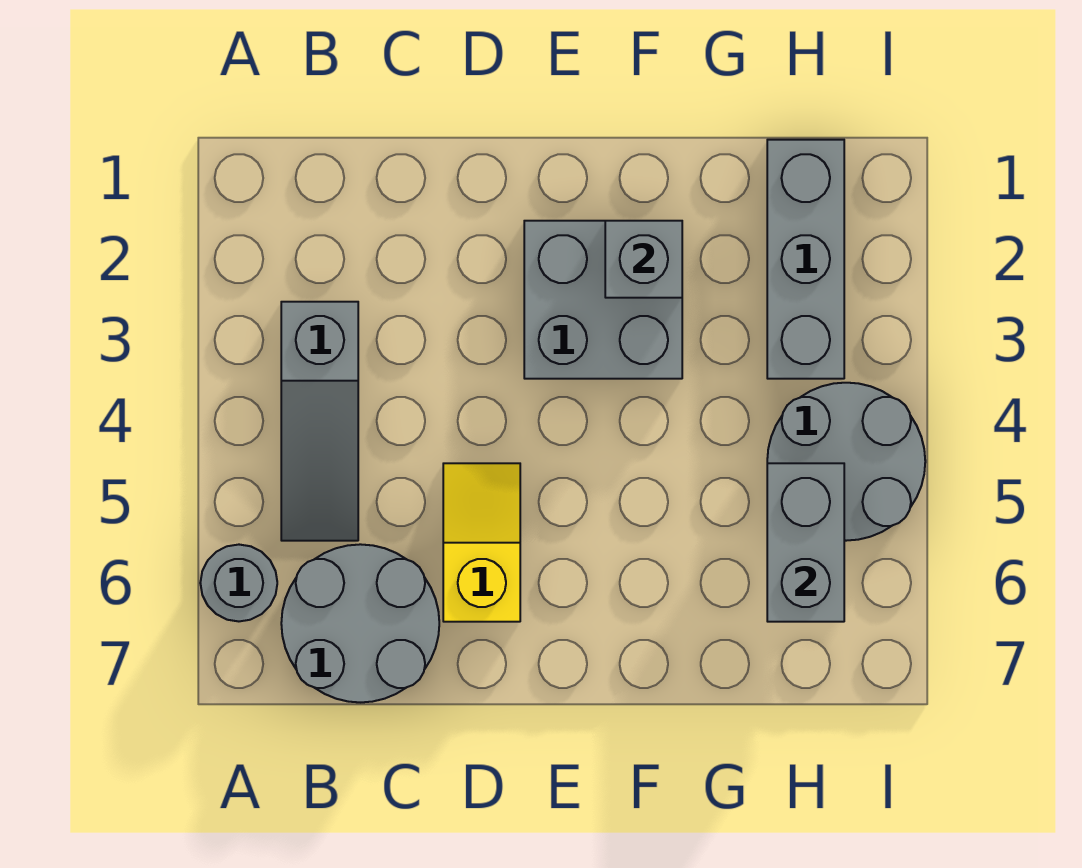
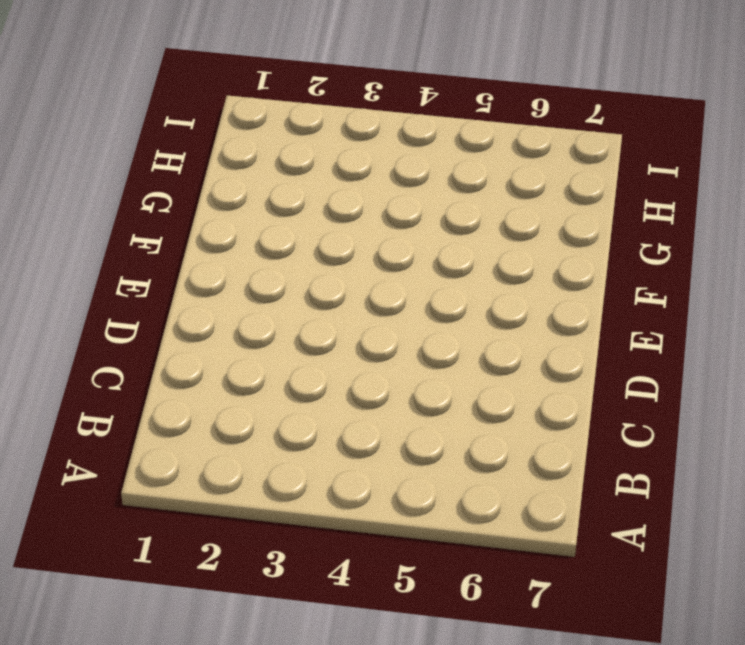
none -> grey round brick A6 level 1
none -> grey slope B3:B5 level 1 top 3

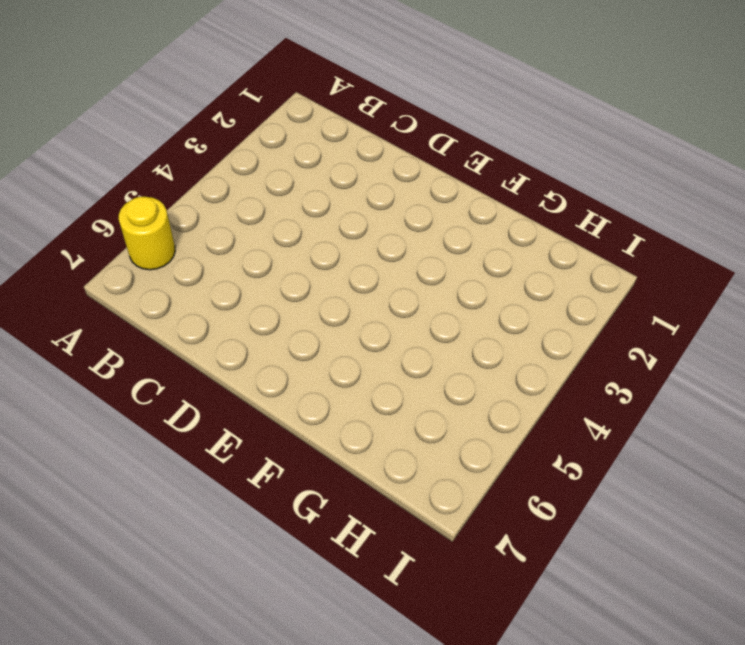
yellow round brick A6 level 1 -> grey round brick A6 level 1
none -> grey slope B3:B5 level 1 top 3
none -> grey round brick B6:C7 level 1

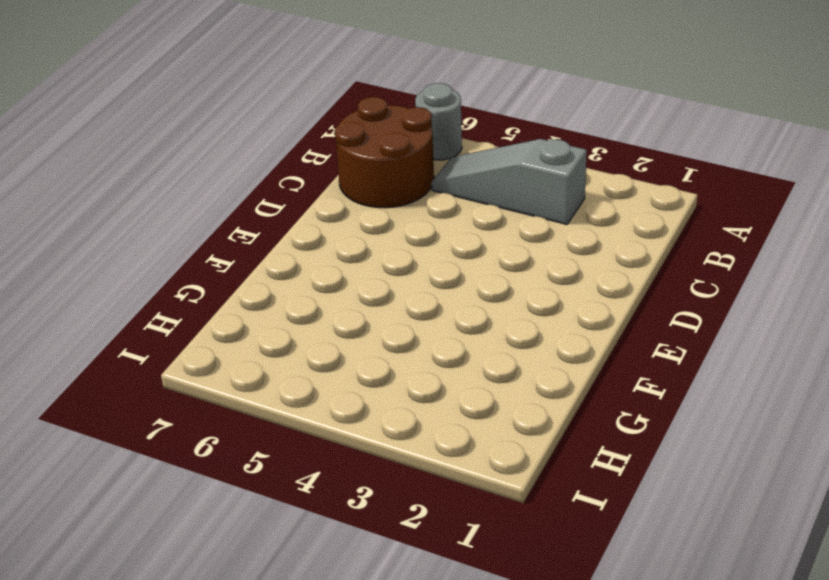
brown round brick B6:C7 level 1 -> grey round brick B6:C7 level 1
none -> yellow slope D5:D6 level 1 top 6
none -> grey brick E2:F3 level 1

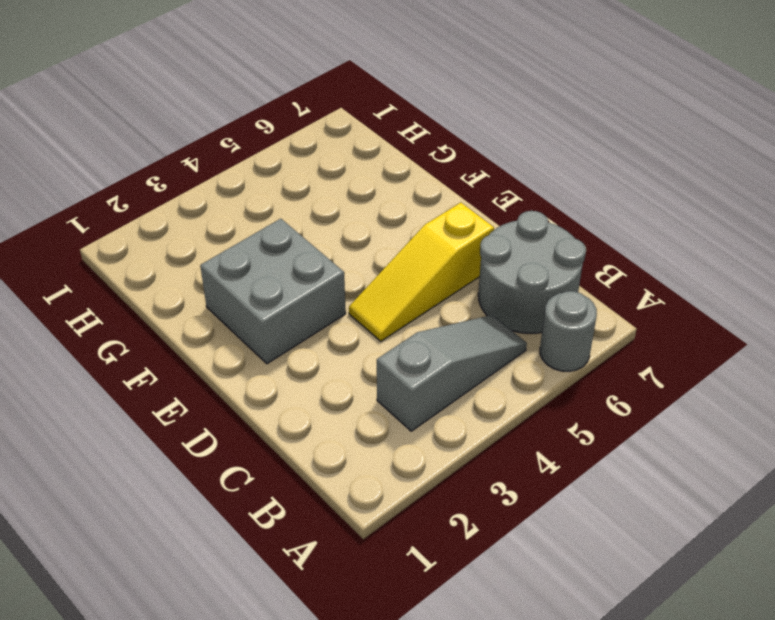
yellow slope D4:D6 level 1 top 6 -> yellow slope D5:D6 level 1 top 6
none -> grey brick H1:H3 level 1
none -> grey round brick H4:I5 level 1

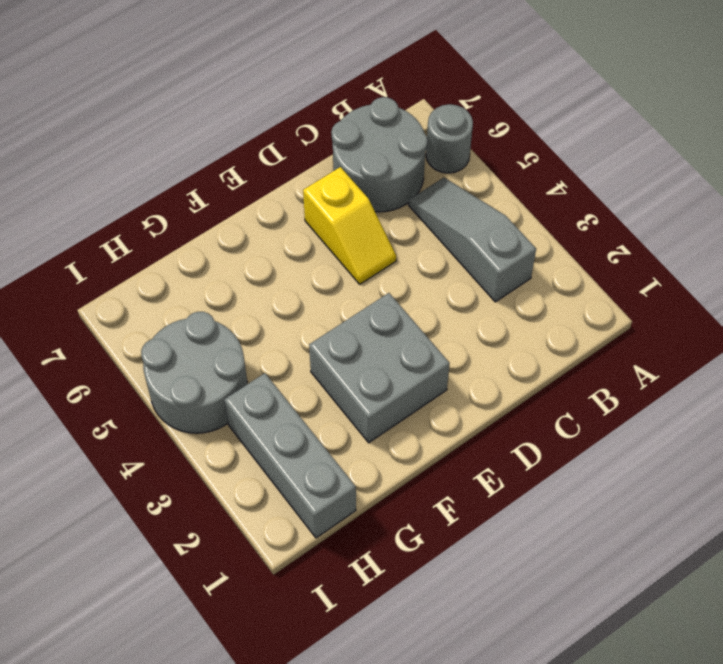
none -> grey brick F2 level 2
none -> grey brick H5:H6 level 2

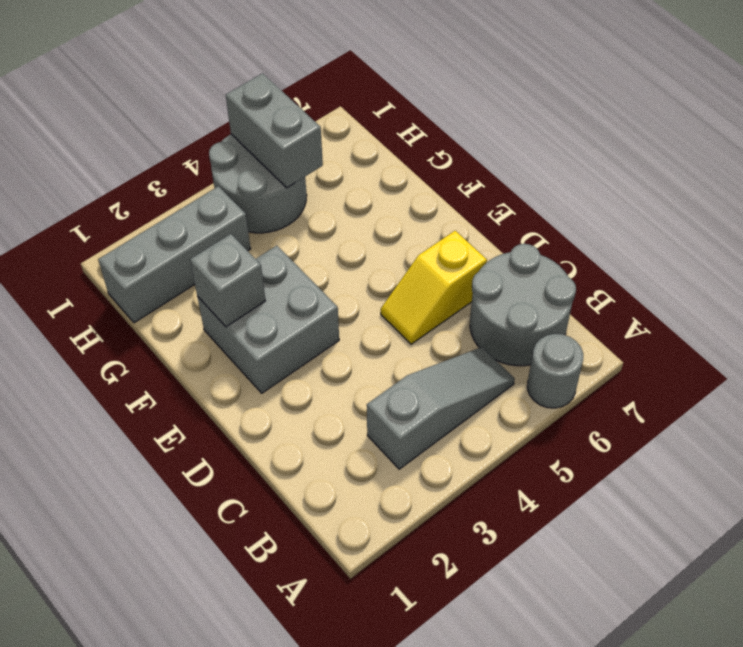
grey brick H5:I5 level 2 -> grey brick H5:H6 level 2

